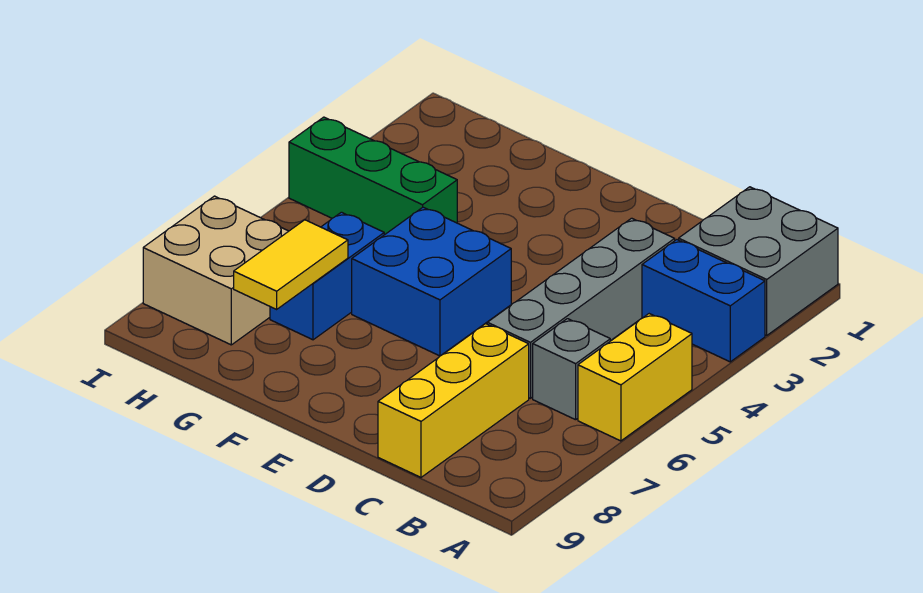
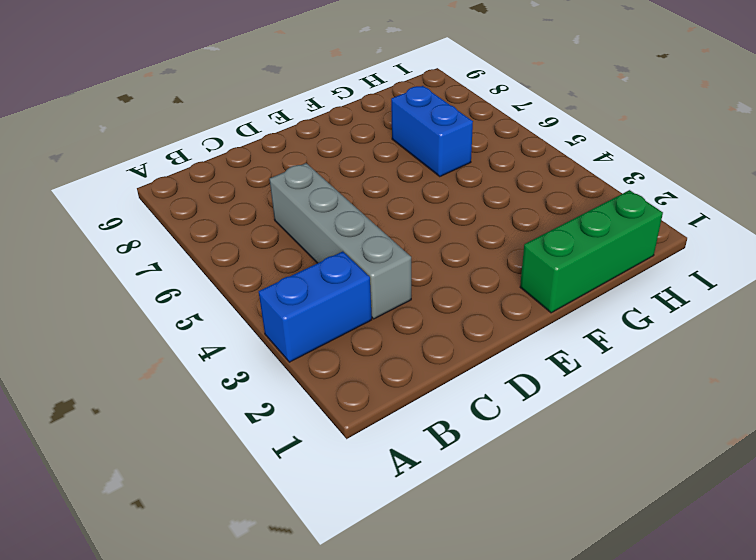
green brick F1:H1 level 1 -> green brick G4:I4 level 1
none -> grey brick A1:B2 level 1
none -> yellow brick A5:A6 level 1

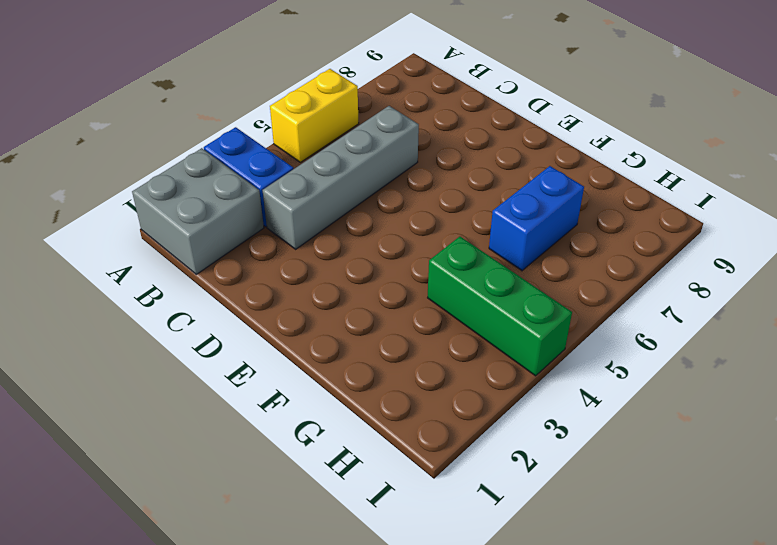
none -> grey brick B6 level 1
none -> yellow brick C7:C9 level 1

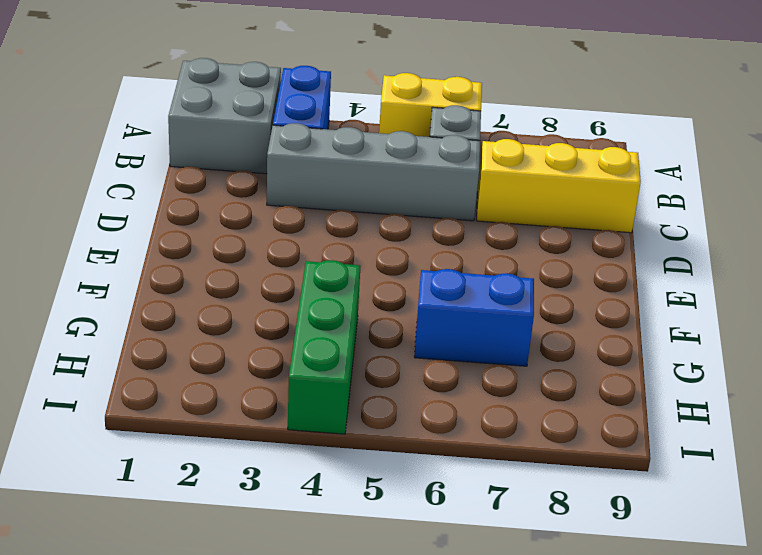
none -> blue brick E5:F6 level 1
none -> tan brick H7:I8 level 1

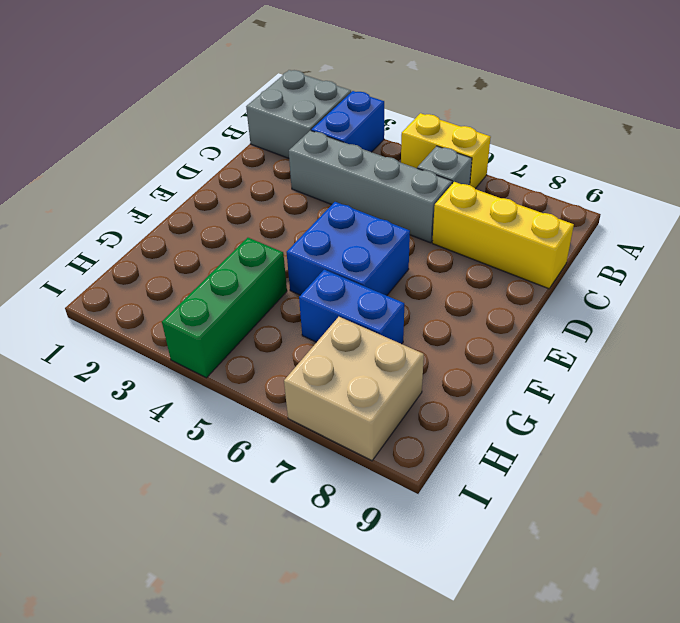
none -> yellow tile G7:G8 level 2

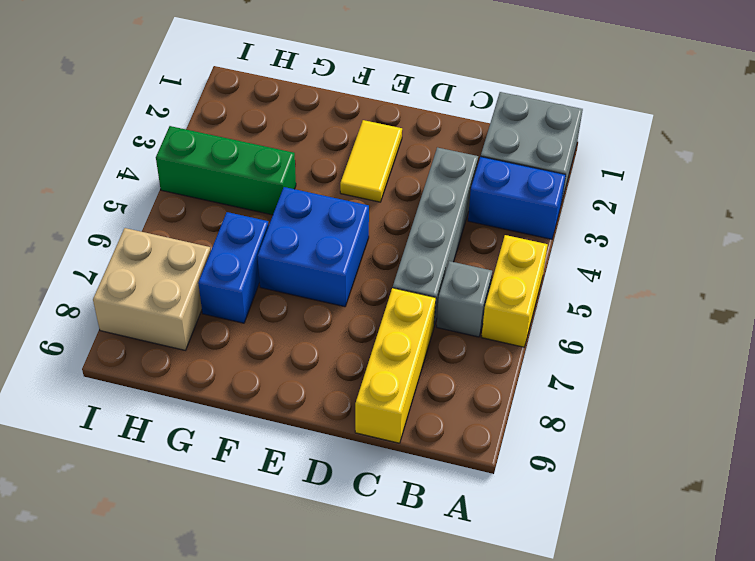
yellow tile E2:E3 level 1 -> yellow tile G7:G8 level 2

